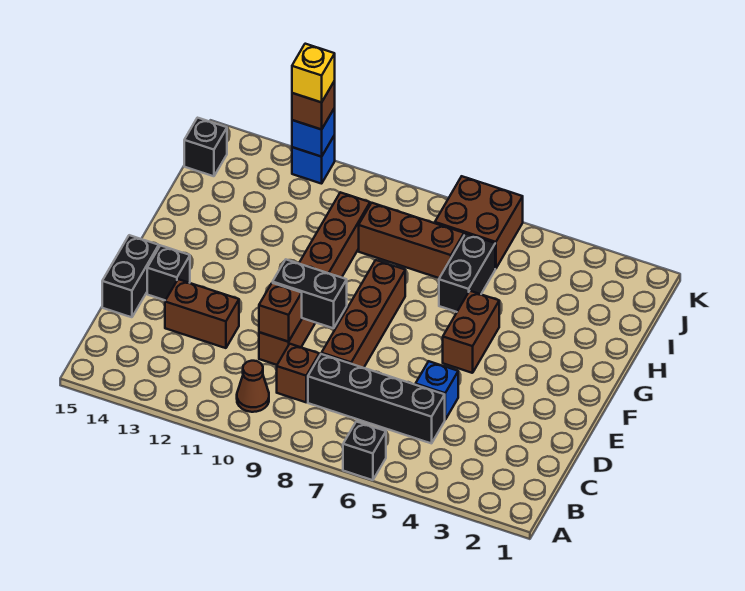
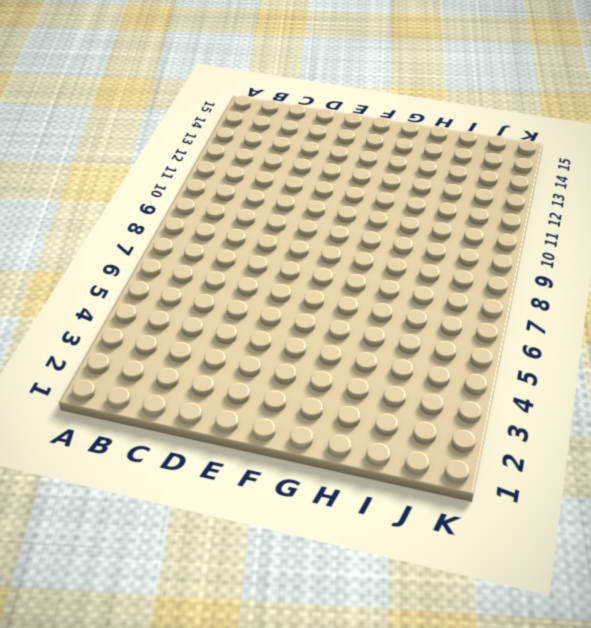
none -> black brick A6 level 1
none -> brown cone B10 level 1
none -> black brick C5:C8 level 1

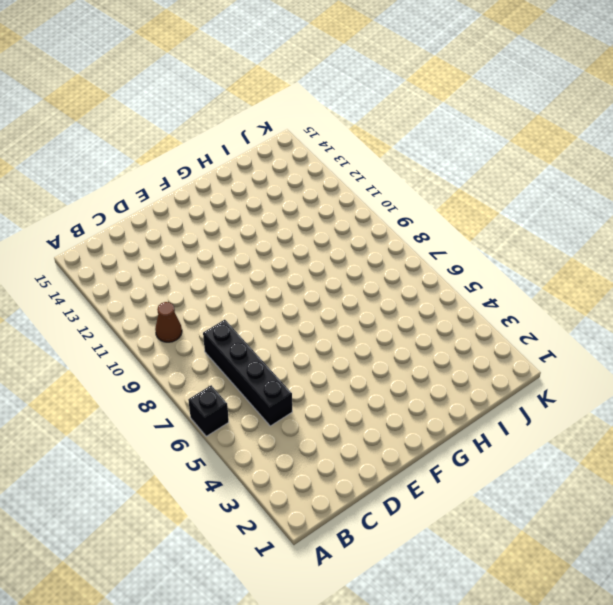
none -> brown brick C9 level 1
none -> blue brick D5 level 1
none -> brown brick D8:G8 level 1

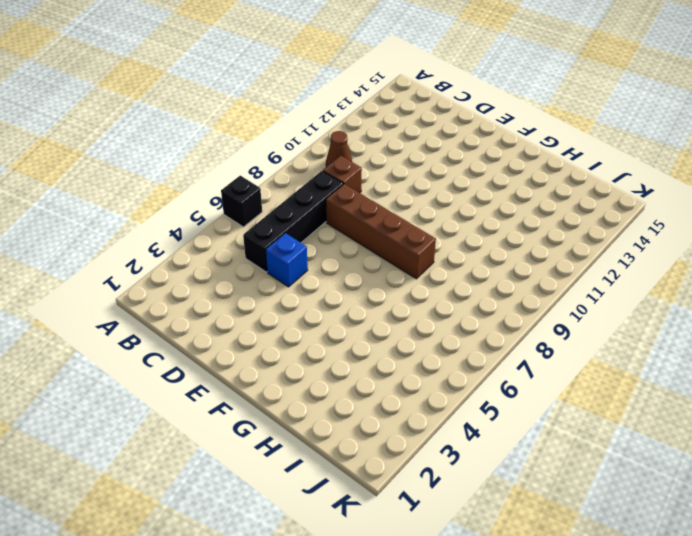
none -> brown brick D10:I10 level 1
none -> brown brick D12:D13 level 1
none -> black brick D15:E15 level 1

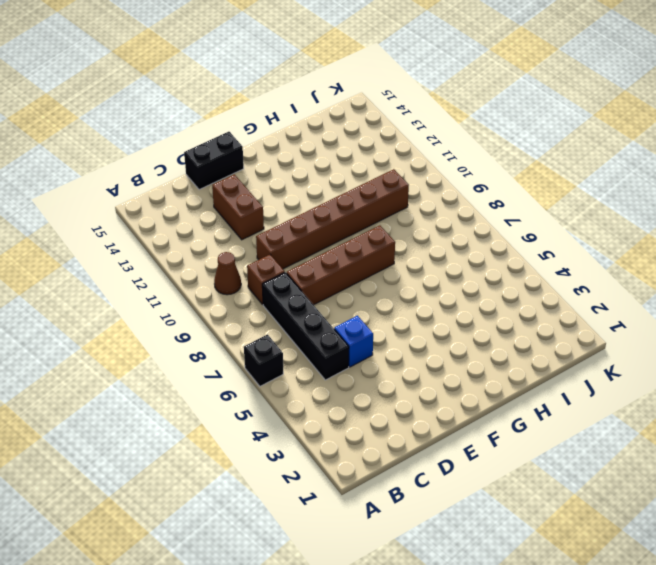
none -> black brick E14 level 1
none -> brown brick F5:G5 level 1
none -> black brick H6:I6 level 1

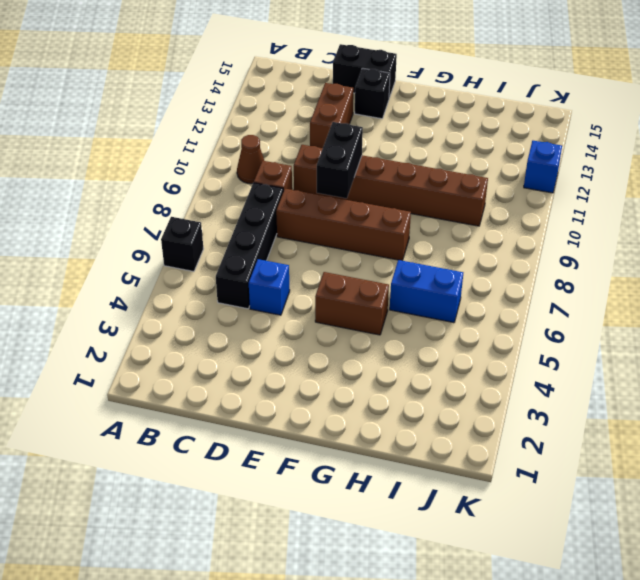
blue brick H6:I6 level 1 -> black brick H6:I6 level 1
none -> brown brick I7:I9 level 1
none -> brown brick J6:K7 level 1
none -> black brick J15 level 1

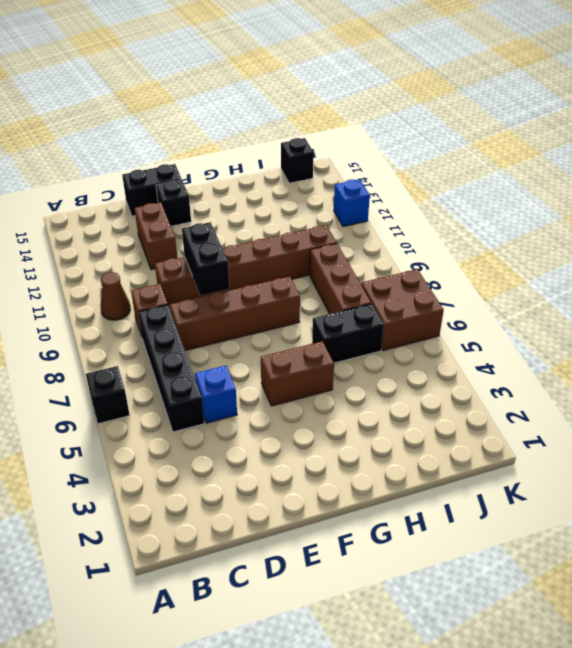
none -> brown brick D10 level 2
none -> blue brick K12 level 2
none -> brown brick K12 level 3

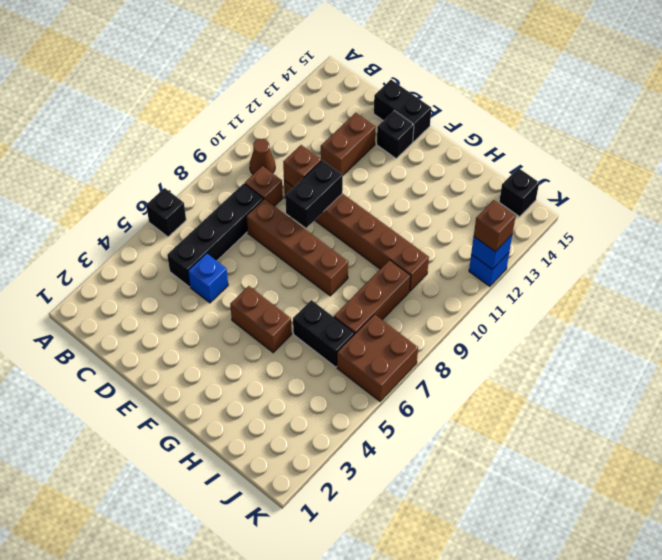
none -> yellow brick K12 level 4

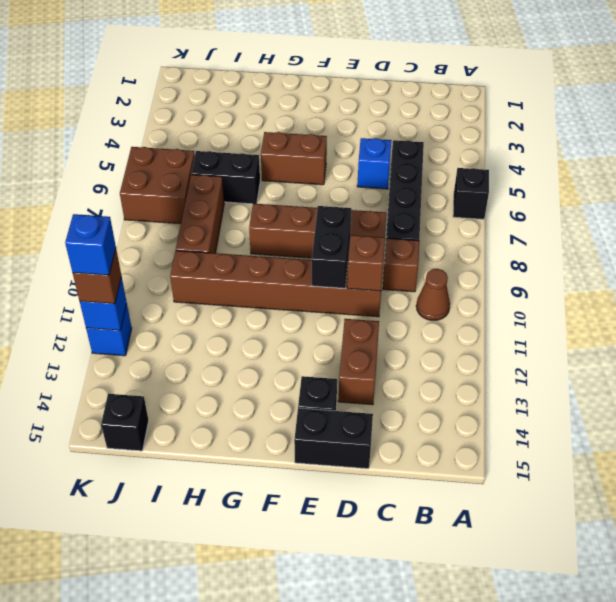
blue brick K12 level 4 -> yellow brick K12 level 4

